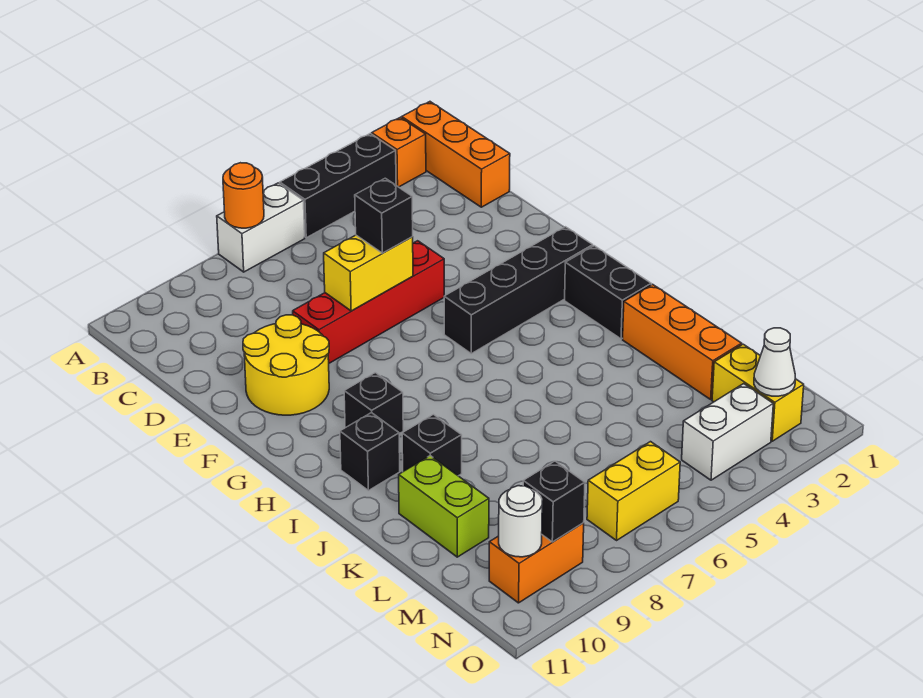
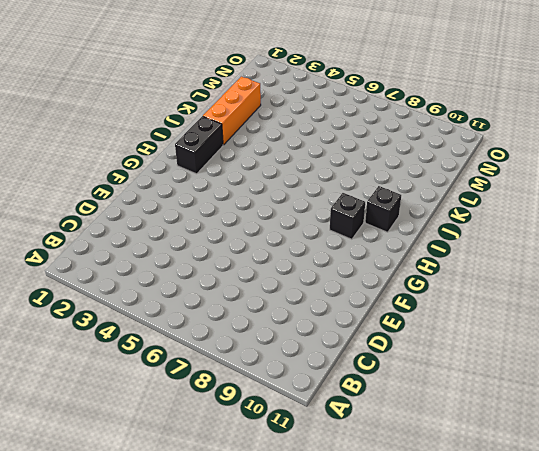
none -> orange brick A1:C1 level 1
none -> orange brick A2 level 1
none -> black brick A3:A5 level 1

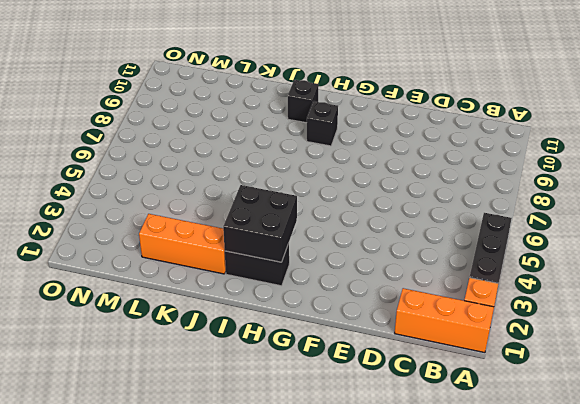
black brick H2:I3 level 2 -> none
none -> white brick A6:A7 level 1
none -> red brick E5:E8 level 1
none -> yellow round brick E9:F10 level 1

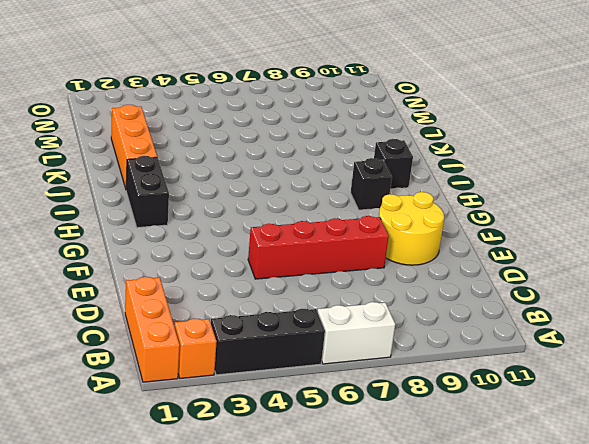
none -> black brick G2:G5 level 1
none -> black brick J9 level 1
none -> lime brick K10:L10 level 1

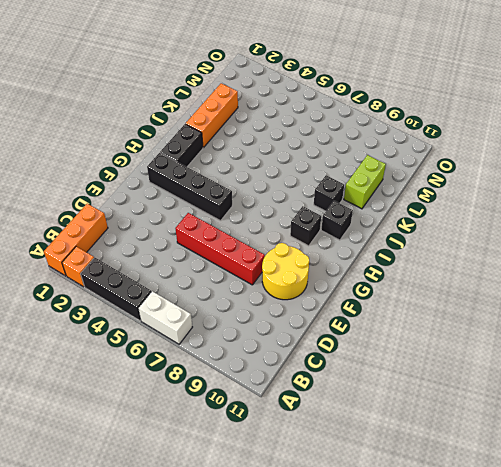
none -> yellow brick M2:N2 level 1
none -> white brick N3:N4 level 1
none -> yellow brick N6:N7 level 1

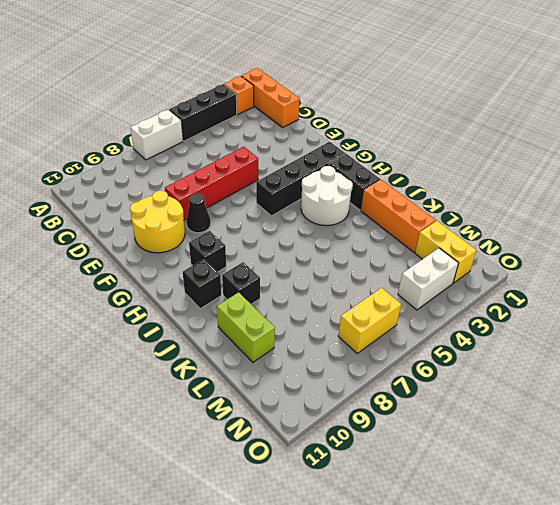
black cone F8 level 1 -> none
white round brick H3:I4 level 1 -> none
none -> orange brick N9:N10 level 1
none -> orange round brick A7 level 2
none -> yellow brick E6:E7 level 2

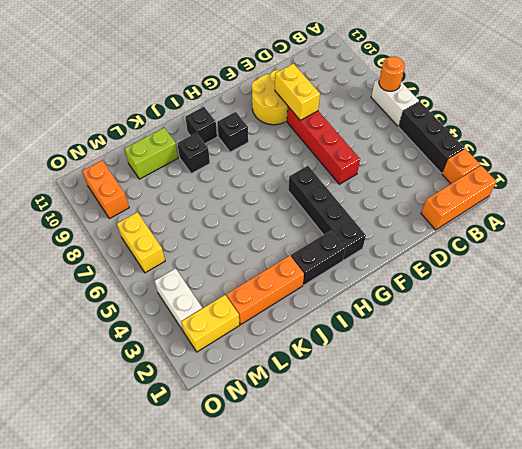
yellow brick E8:E9 level 2 -> yellow brick E6:E7 level 2
none -> white cone N2 level 2
none -> black brick N9 level 2
none -> white round brick N10 level 2

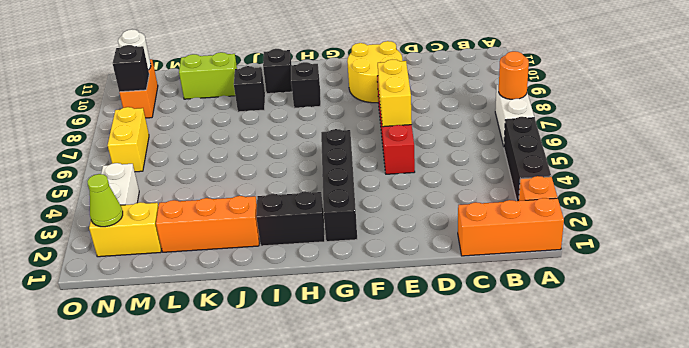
lime cone N2 level 2 -> white cone N2 level 2
none -> black brick E6 level 3

